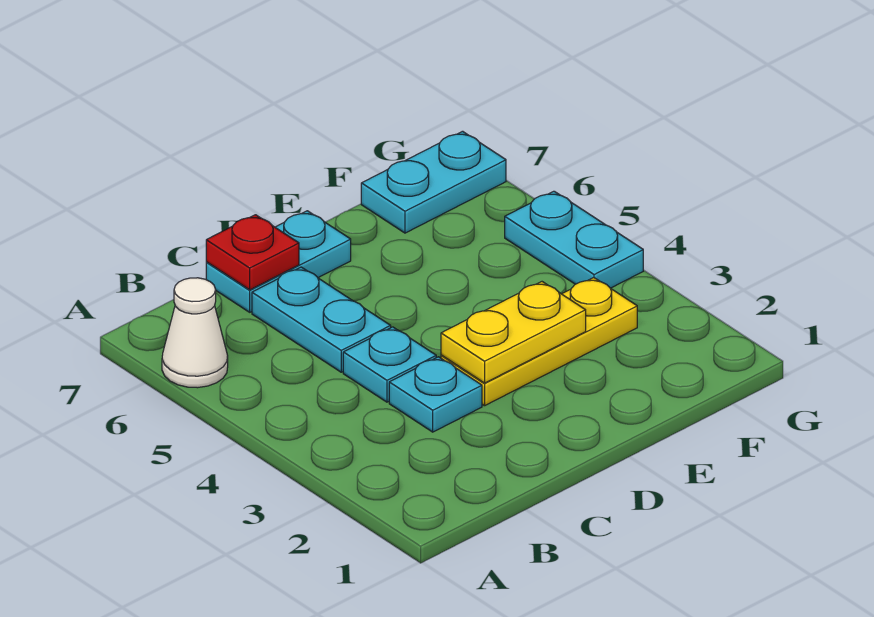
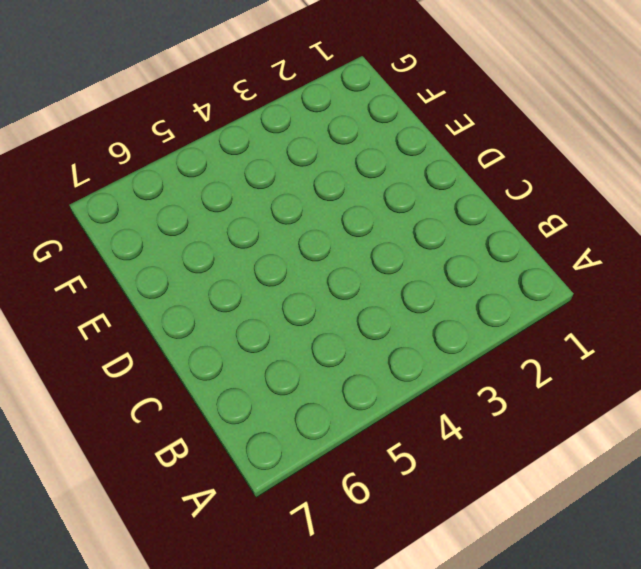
none -> white cone A6 level 1
none -> cyan plate C3 level 1

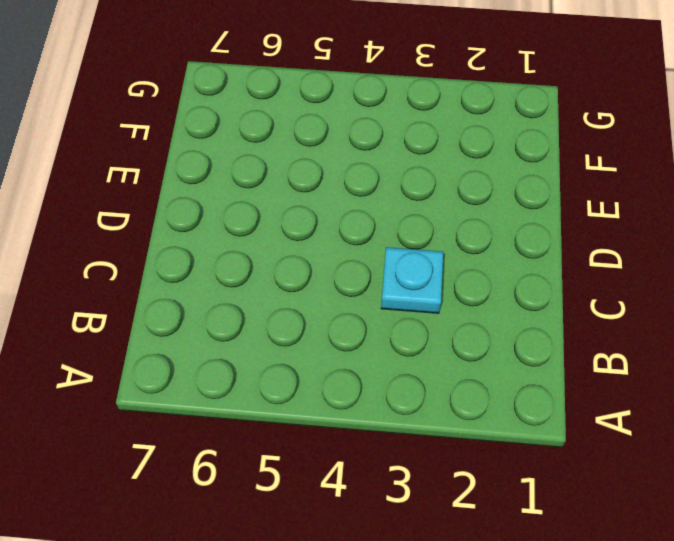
none -> white cone A6 level 1
none -> cyan plate C4 level 1

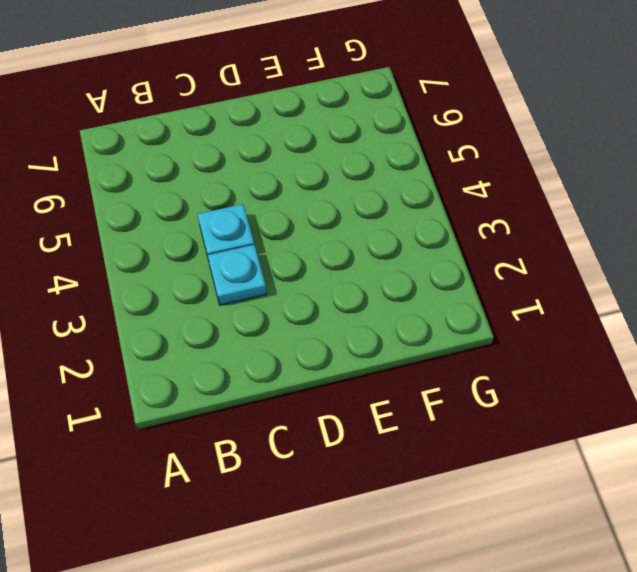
none -> white cone A6 level 1
none -> cyan plate C5:C6 level 1

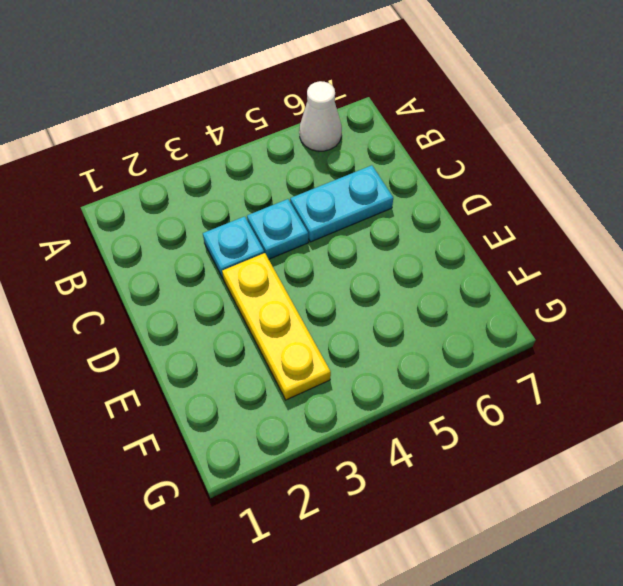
none -> cyan plate C7:D7 level 1
none -> cyan plate F7:G7 level 1

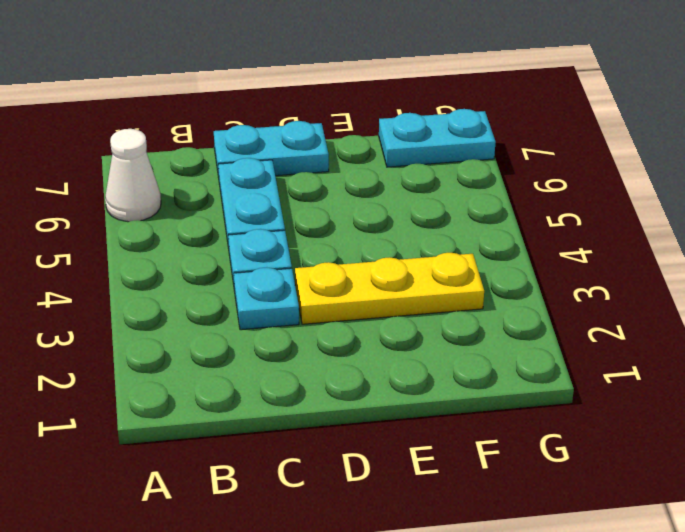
none -> cyan plate G4:G5 level 1
none -> red plate C7 level 2

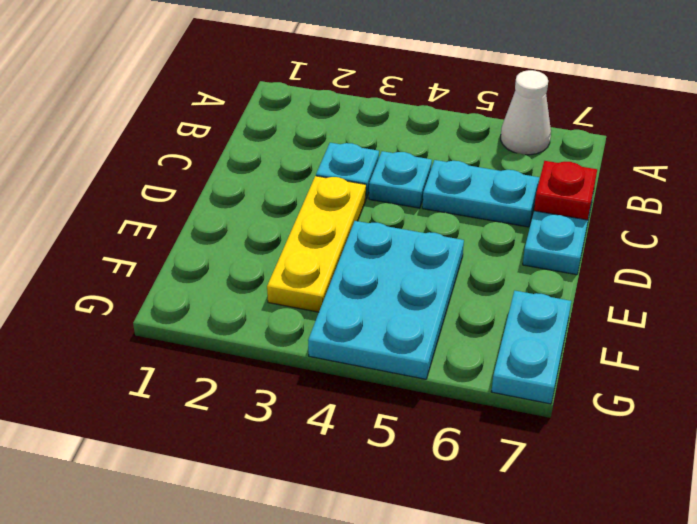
cyan plate E4:G5 level 1 -> cyan plate G4:G5 level 1
none -> yellow plate D3:E3 level 2

